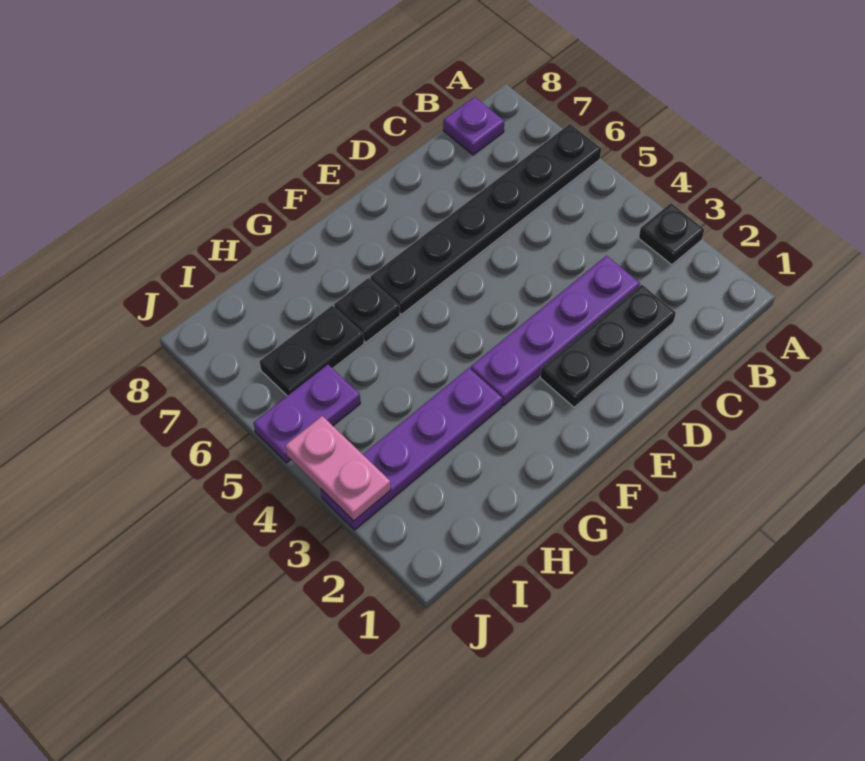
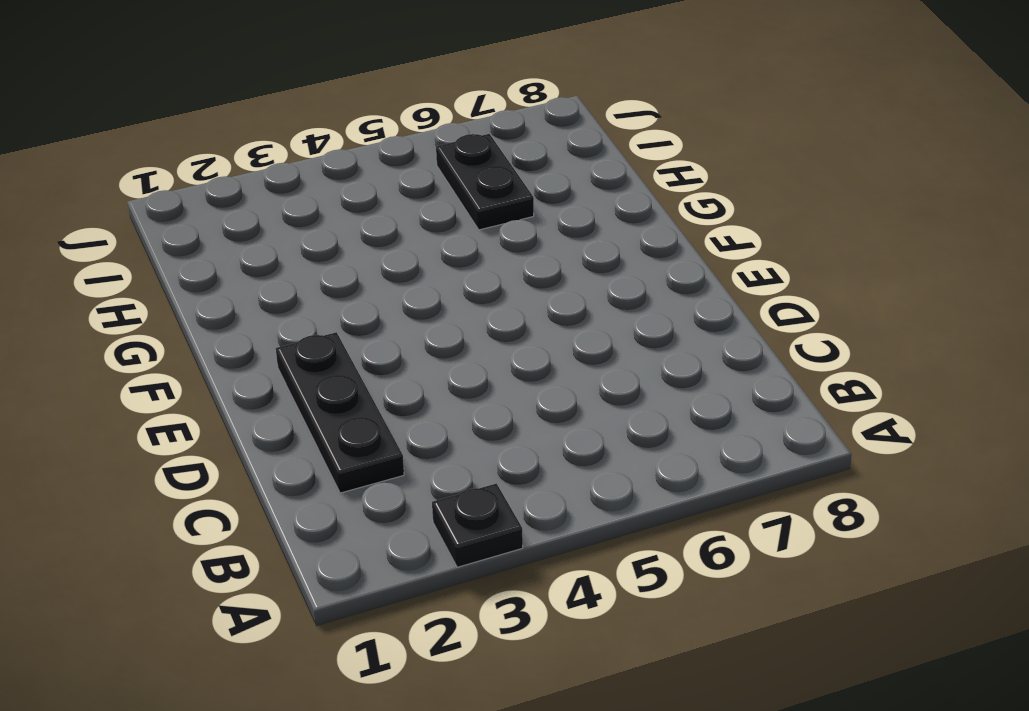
none -> black plate A6:F6 level 1
none -> purple plate B8 level 1

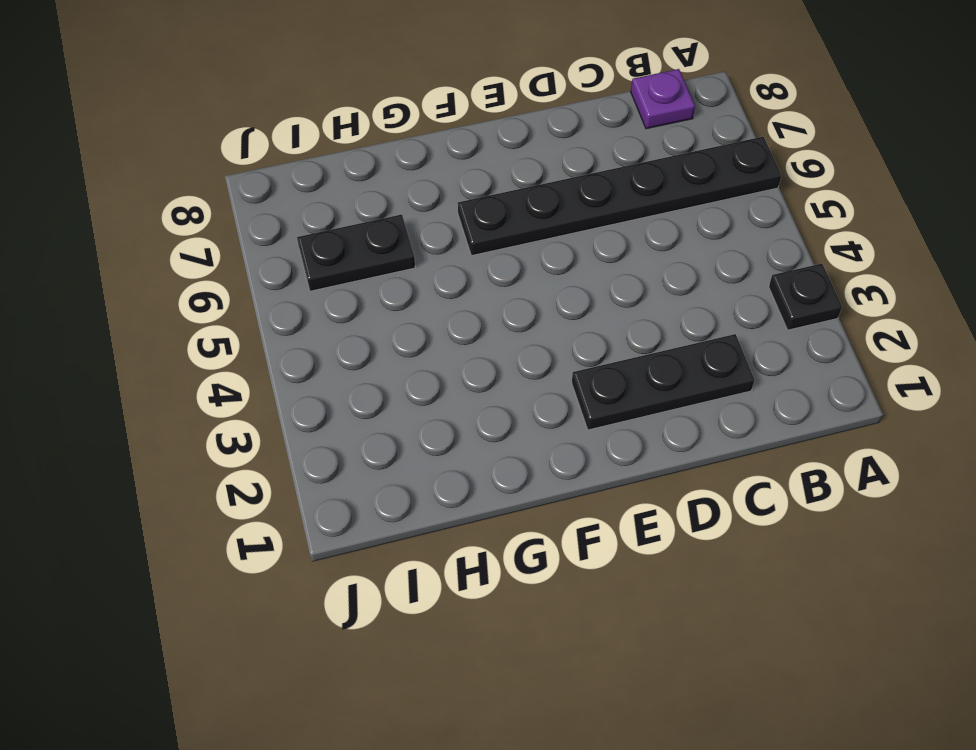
none -> purple plate C3:F3 level 1
none -> purple plate G3:J3 level 1

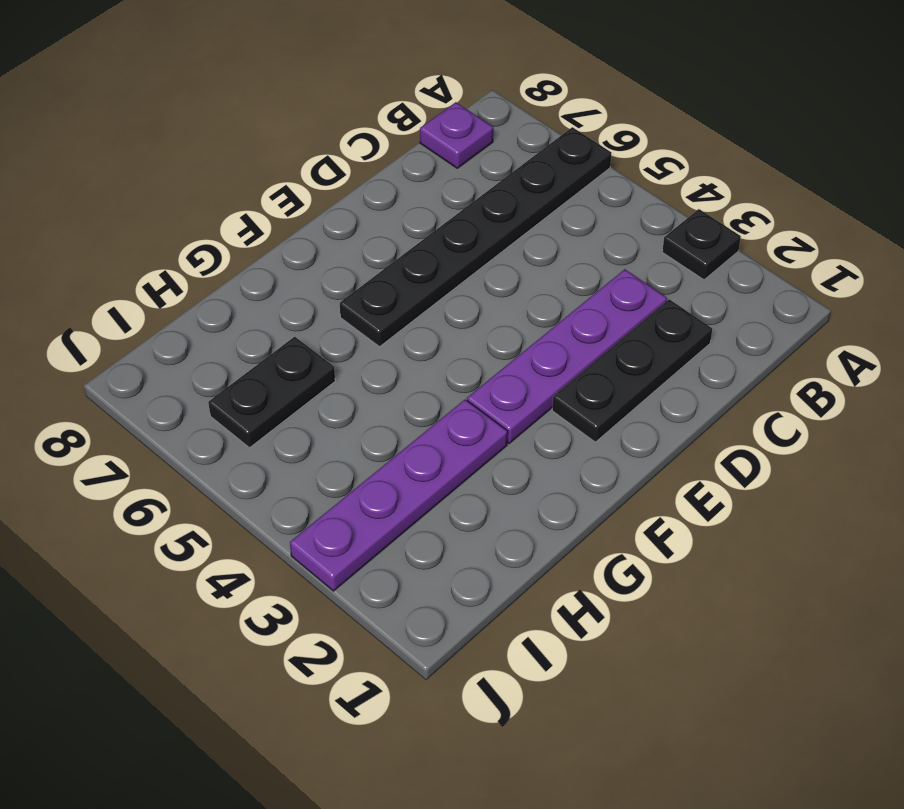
none -> black plate G6 level 1
none -> purple plate I5:J5 level 1

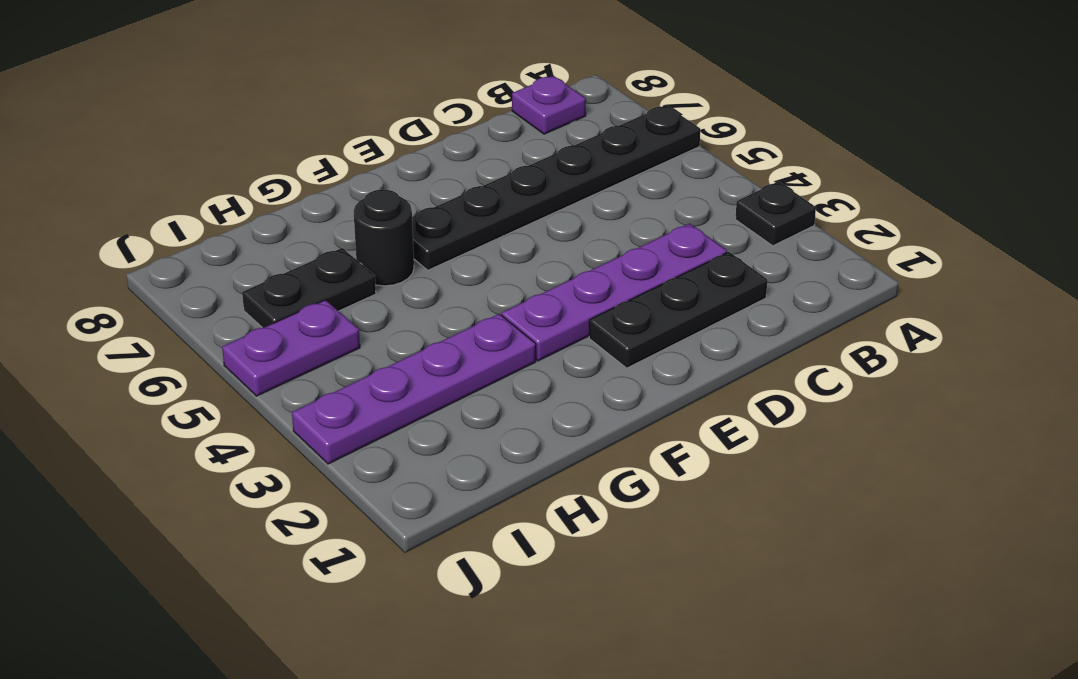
black round brick G6 level 1 -> black plate G6 level 1
none -> pink plate J3:J4 level 2

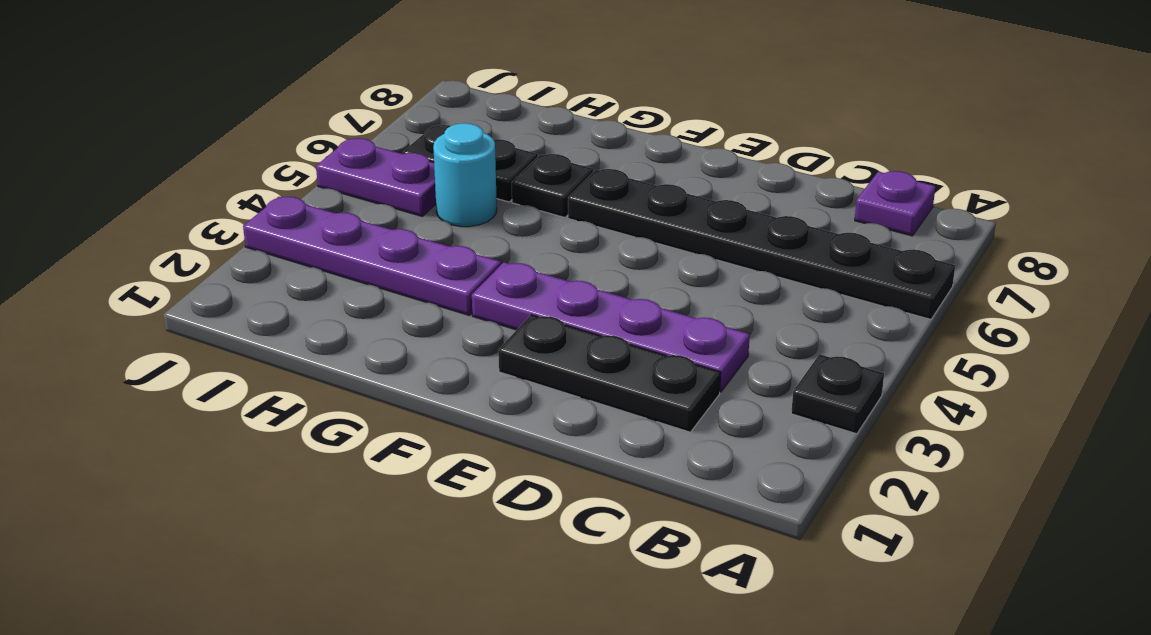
cyan round brick H5 level 1 -> none
none -> pink plate J3:J4 level 2

